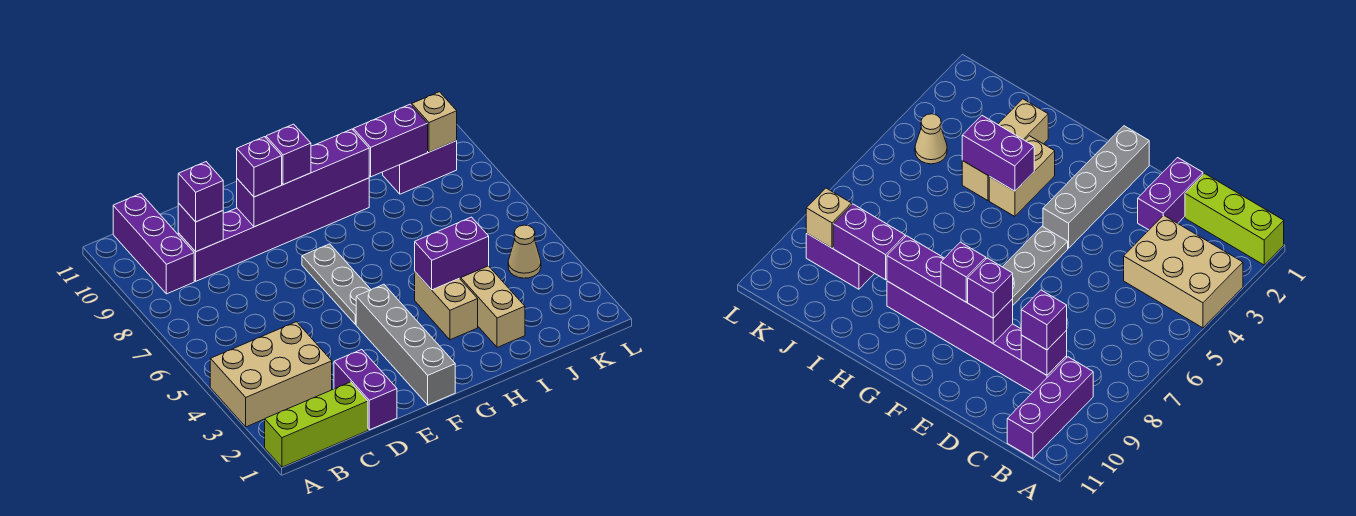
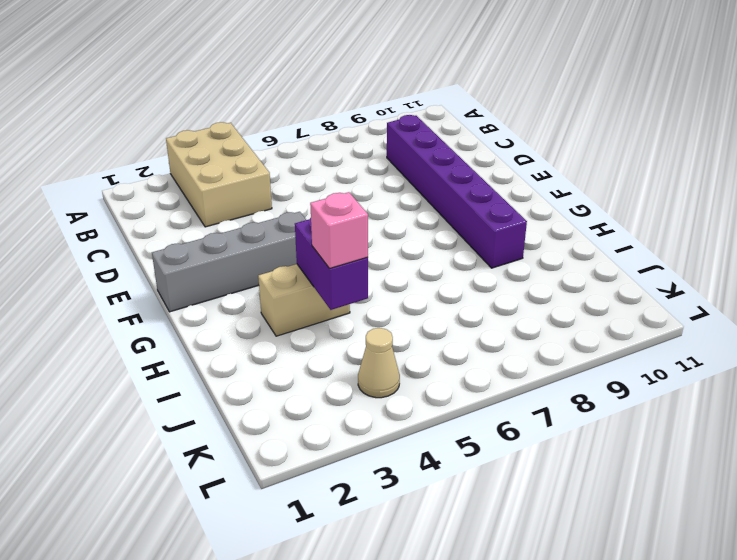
pink brick I4 level 3 -> none
none -> lime brick A1:C1 level 1
none -> purple brick B9:B11 level 1
none -> purple brick D1:D2 level 1

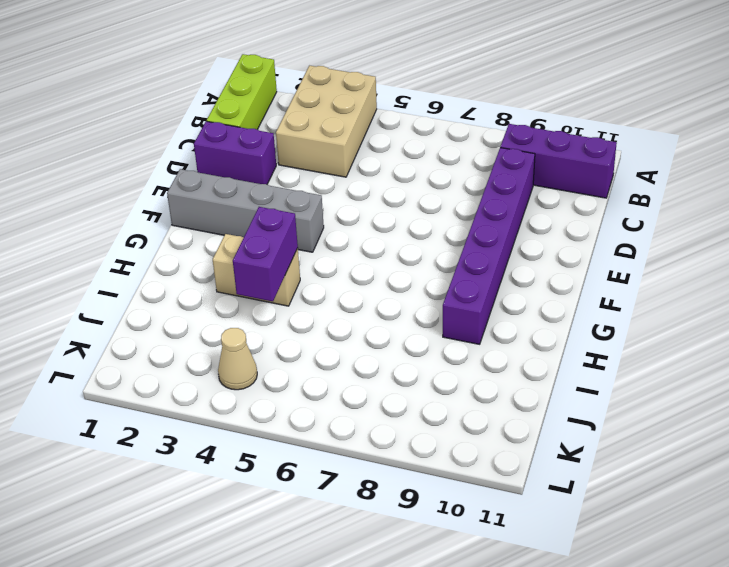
none -> grey plate F5:F7 level 1
none -> tan brick I2:I4 level 1
none -> purple brick J9:K9 level 1

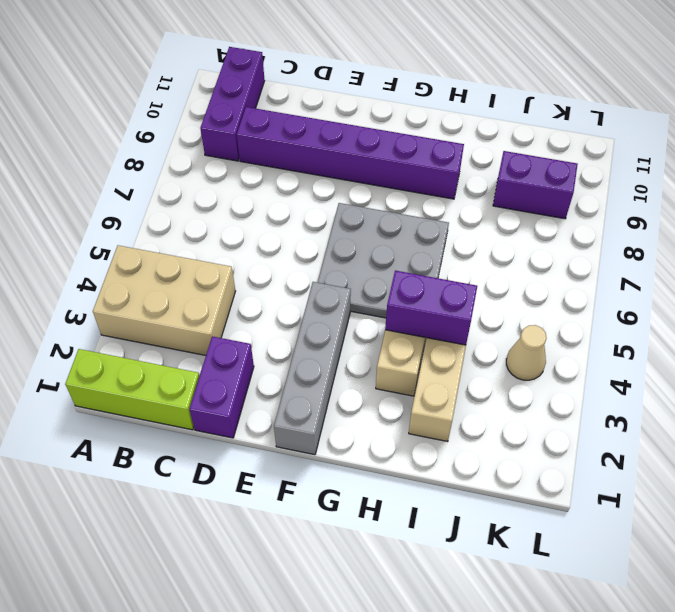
grey plate F5:H7 level 1 -> grey plate F5:F7 level 1
none -> purple brick C9 level 2
none -> purple brick E9:H9 level 2
none -> purple brick I9:J9 level 2

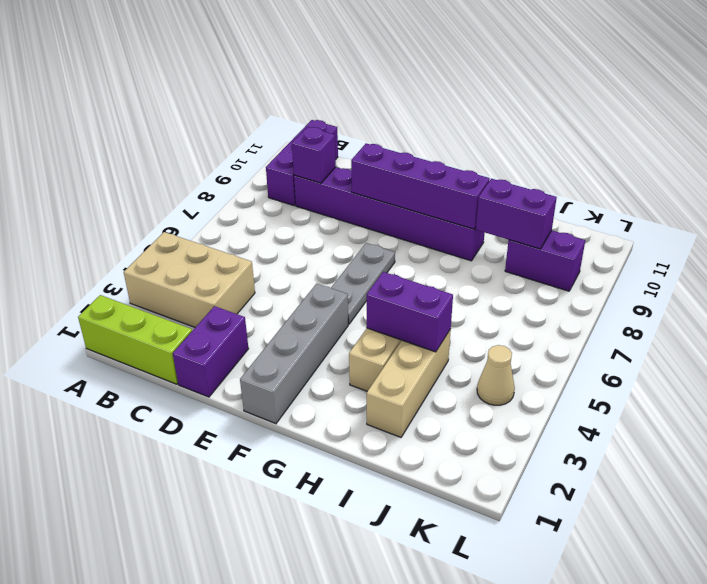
none -> tan brick K9 level 2
none -> purple brick C9 level 3
none -> purple brick E9 level 3

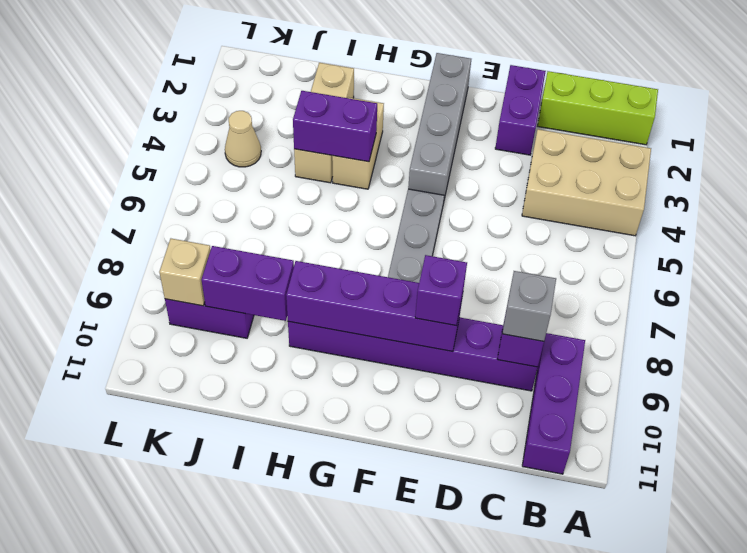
grey brick C9 level 3 -> purple brick C9 level 3
none -> purple brick F9 level 3

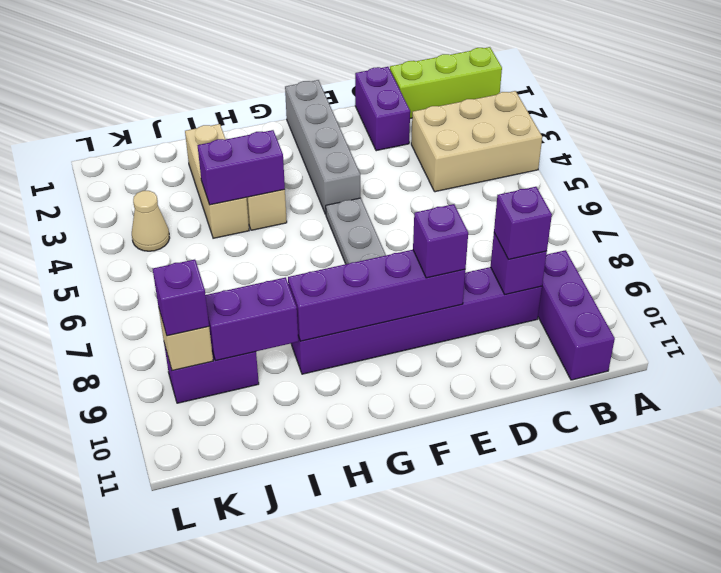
purple brick K9 level 3 -> purple brick F9 level 3

